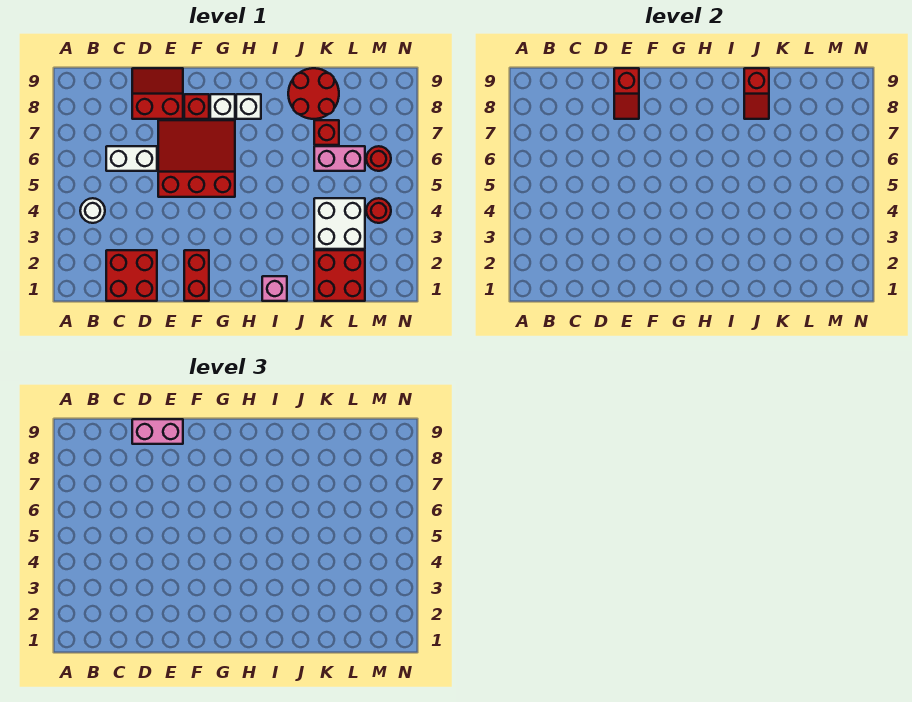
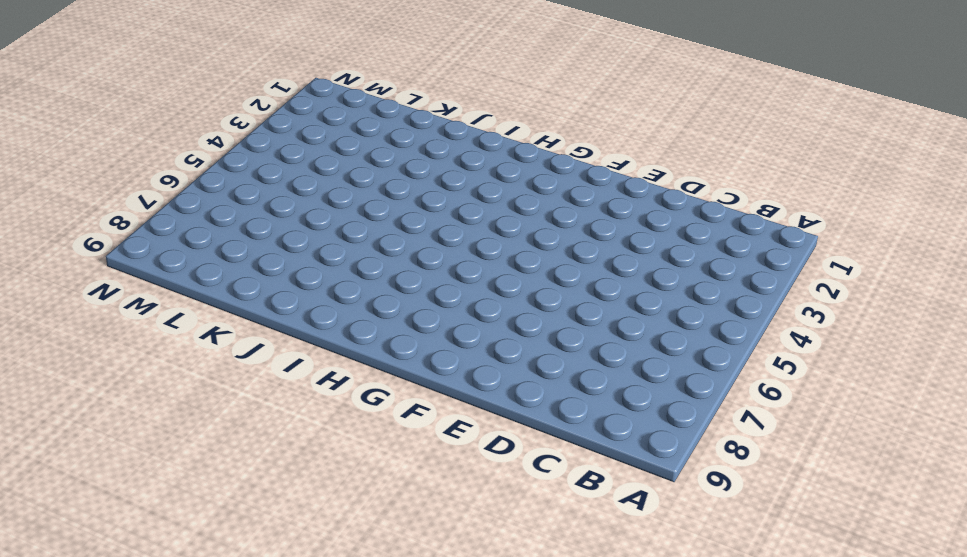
none -> white round brick B4 level 1
none -> red brick C1:D2 level 1
none -> white brick C6:D6 level 1

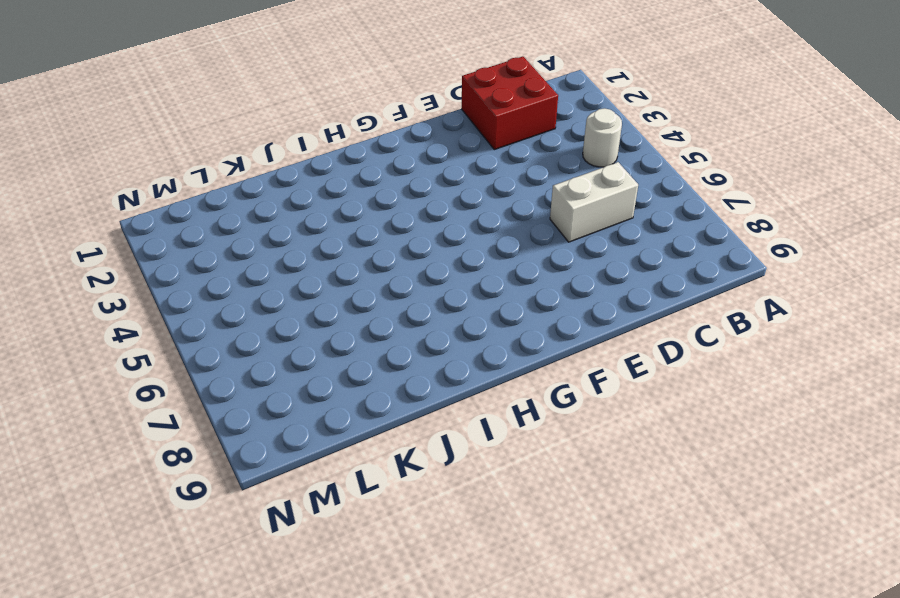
none -> red slope D8:E9 level 1 top 8
none -> red slope E5:G7 level 1 top 5
none -> red brick F1:F2 level 1

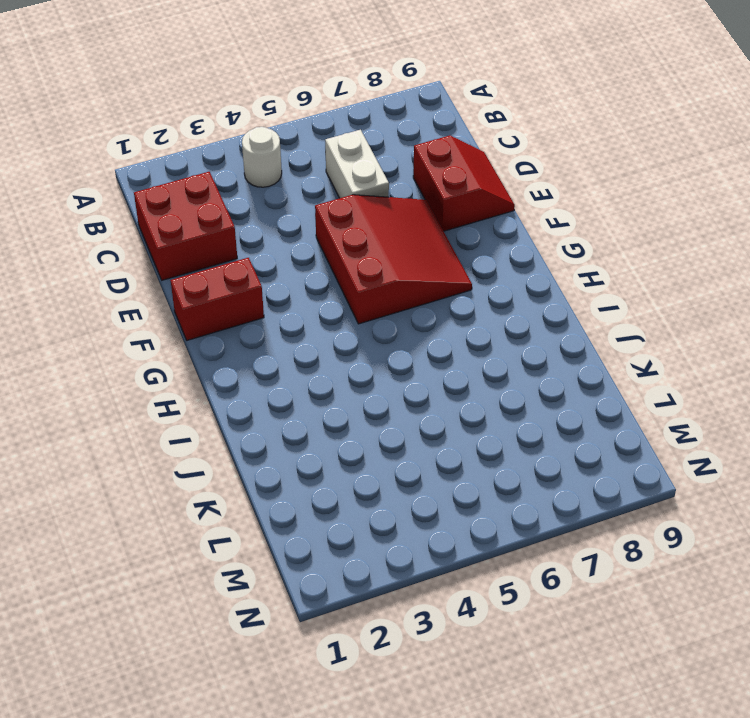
none -> red brick F8 level 1
none -> white brick G8 level 1
none -> white brick H8 level 1

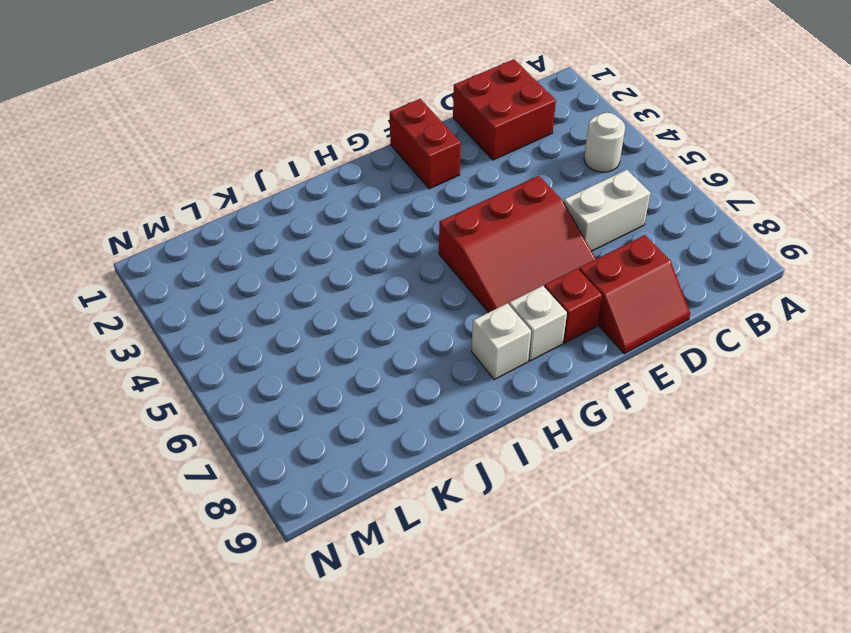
none -> pink brick I1 level 1
none -> red round brick J8:K9 level 1
none -> red brick K1:L2 level 1

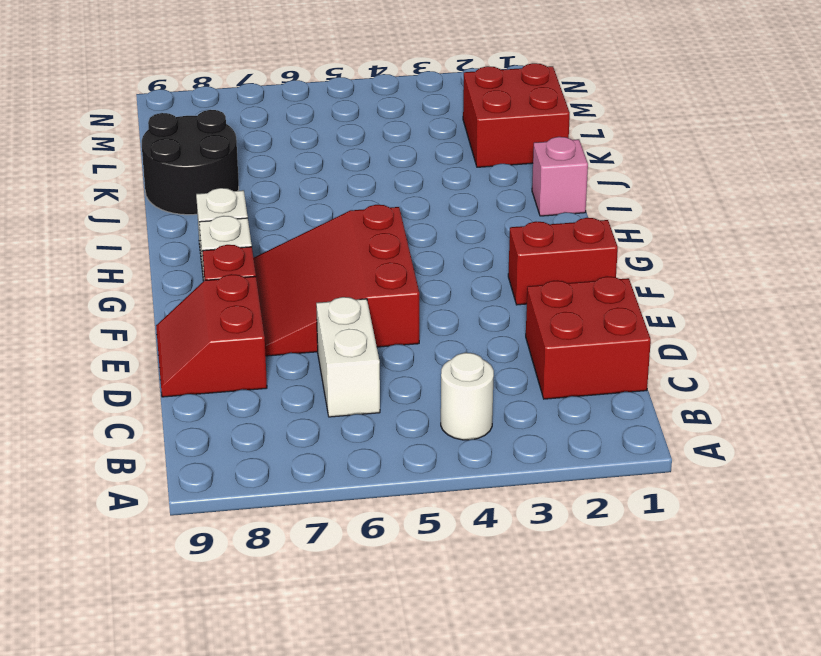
black round brick J8:K9 level 1 -> red round brick J8:K9 level 1
none -> white brick K3:L4 level 1
none -> pink brick K6:L6 level 1
none -> red brick K7 level 1

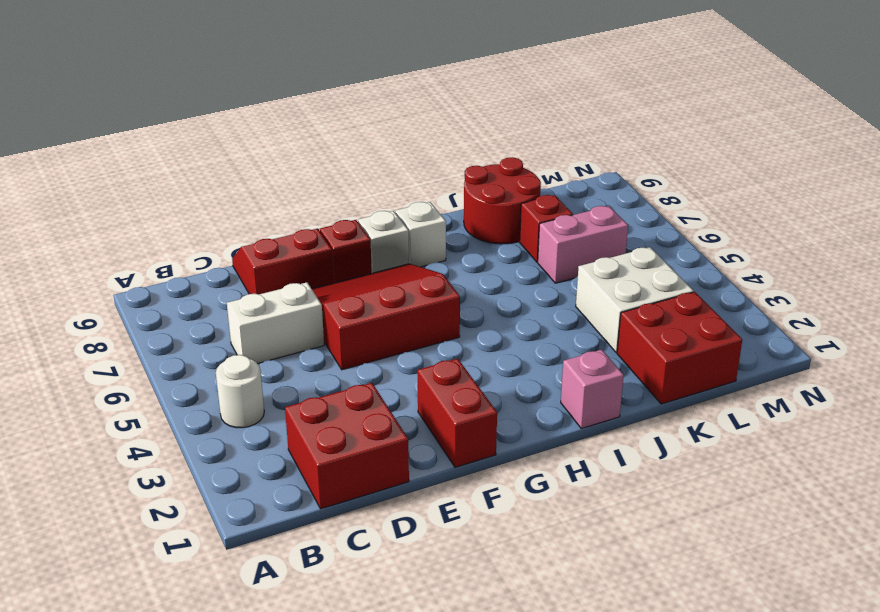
none -> red round brick M4 level 1
none -> red round brick M6 level 1
none -> red slope E8:E9 level 2 top 9

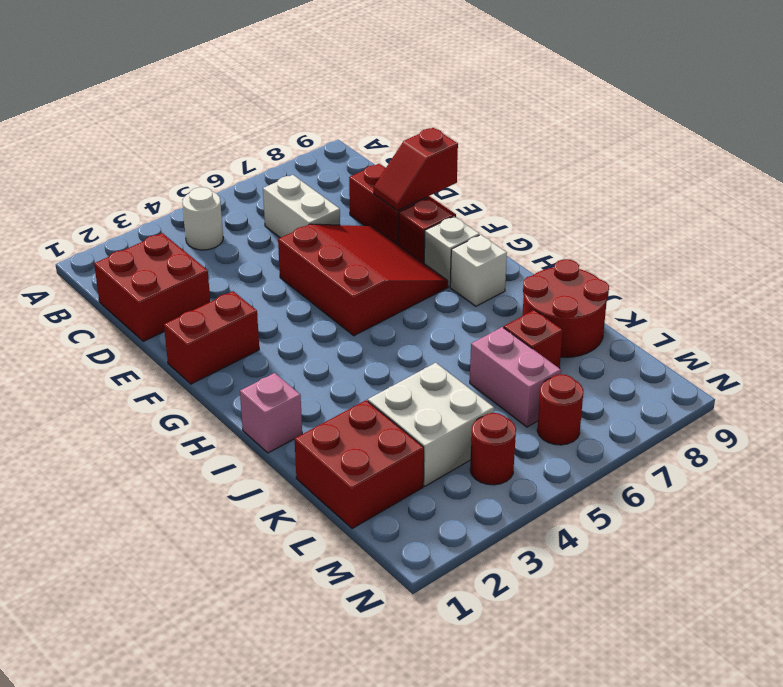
none -> red slope J8:J9 level 2 top 9
none -> pink brick D9:E9 level 3

